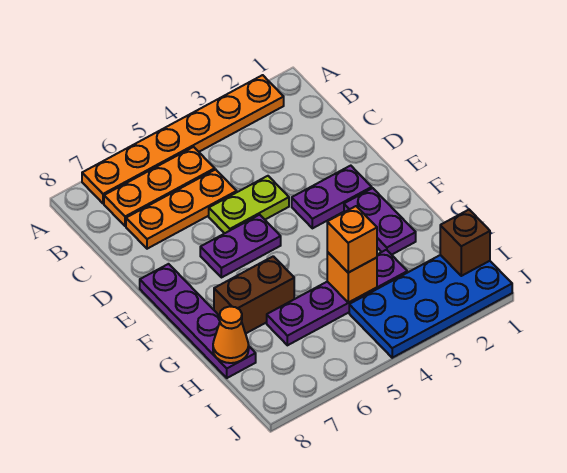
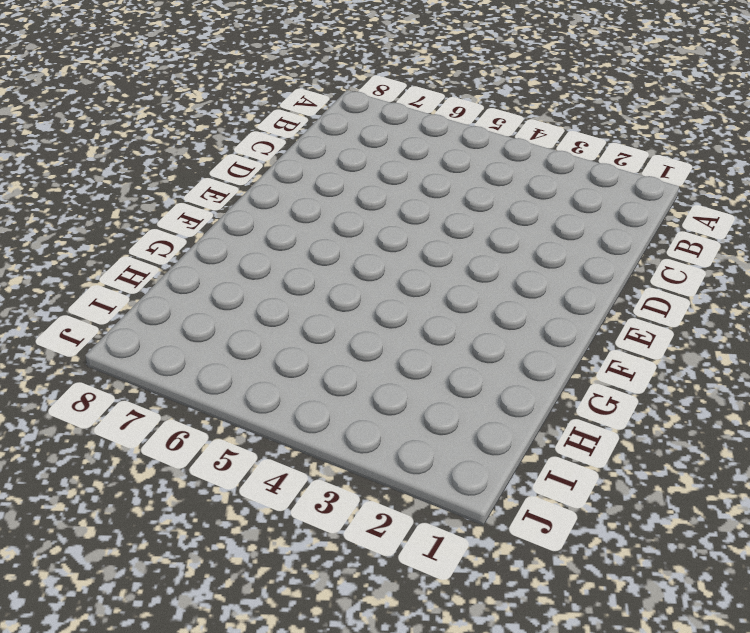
none -> orange plate A2:A7 level 1
none -> orange plate B5:B7 level 1
none -> orange plate C5:C7 level 1

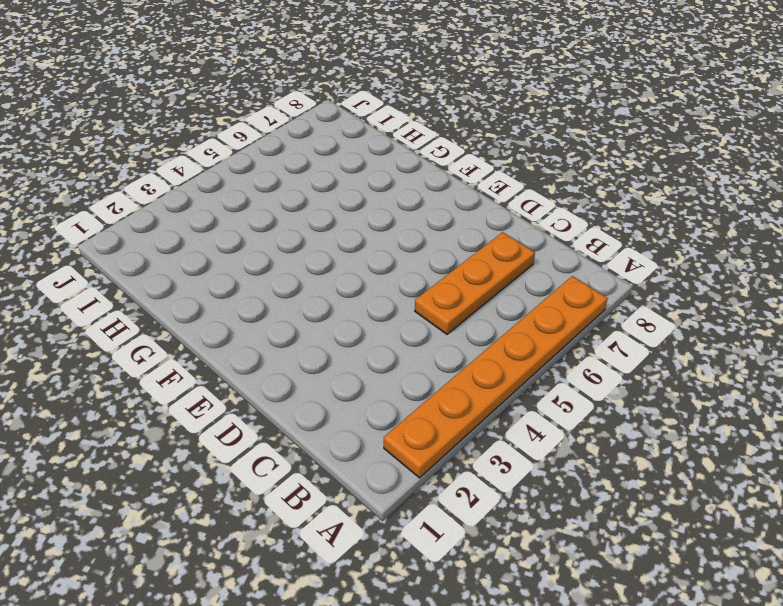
none -> orange plate B5:B7 level 1
none -> lime plate D4:D5 level 1
none -> purple plate E2:E3 level 1

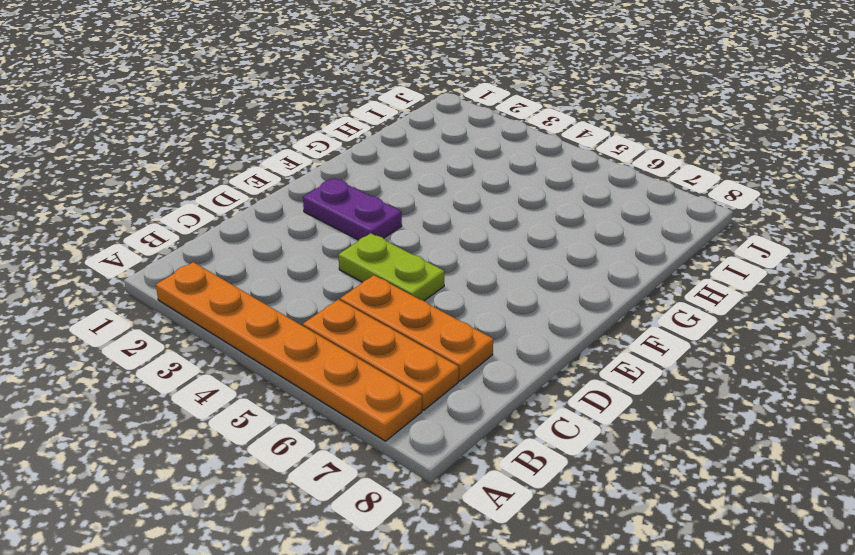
none -> purple plate E5:E6 level 1
none -> purple plate E8:H8 level 1
none -> purple plate F2:G2 level 1

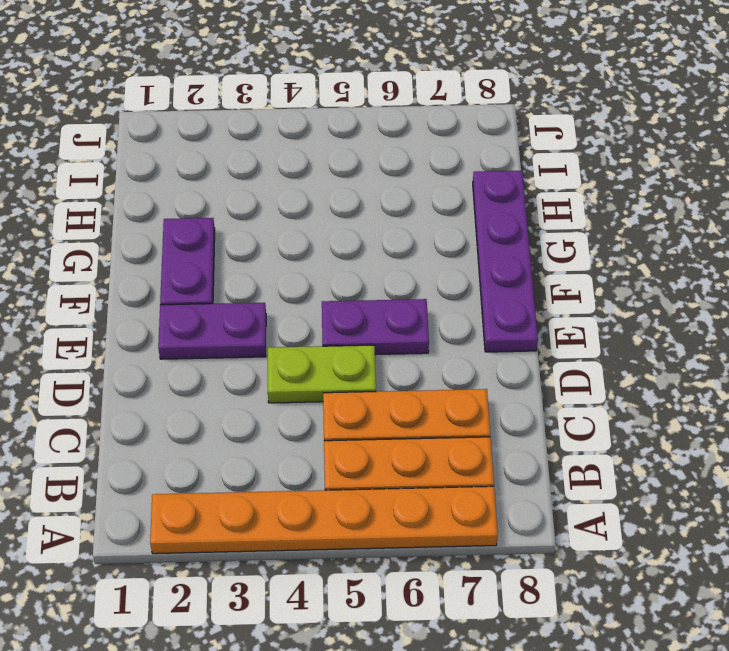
none -> brown brick G6:G7 level 1
none -> purple plate H3:H6 level 1
none -> blue plate I1:J4 level 1

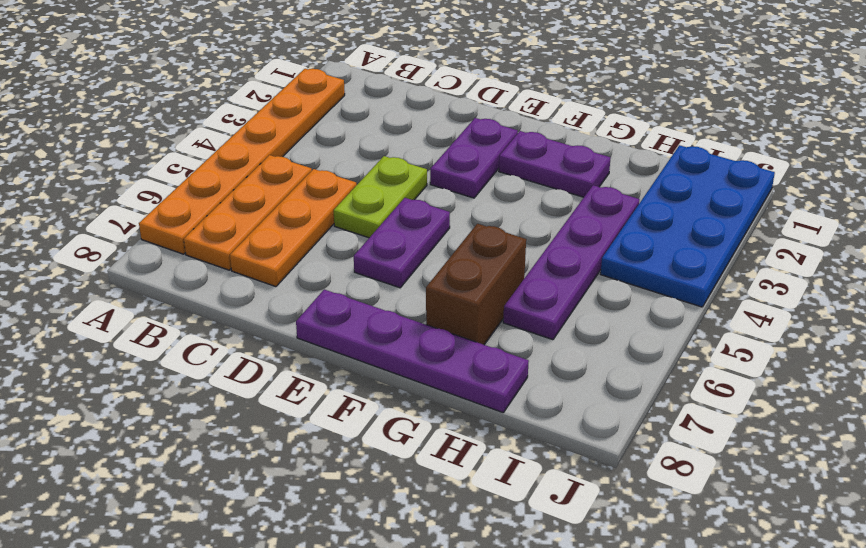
none -> orange brick H4 level 2
none -> orange cone H8 level 2
none -> brown brick I1 level 2

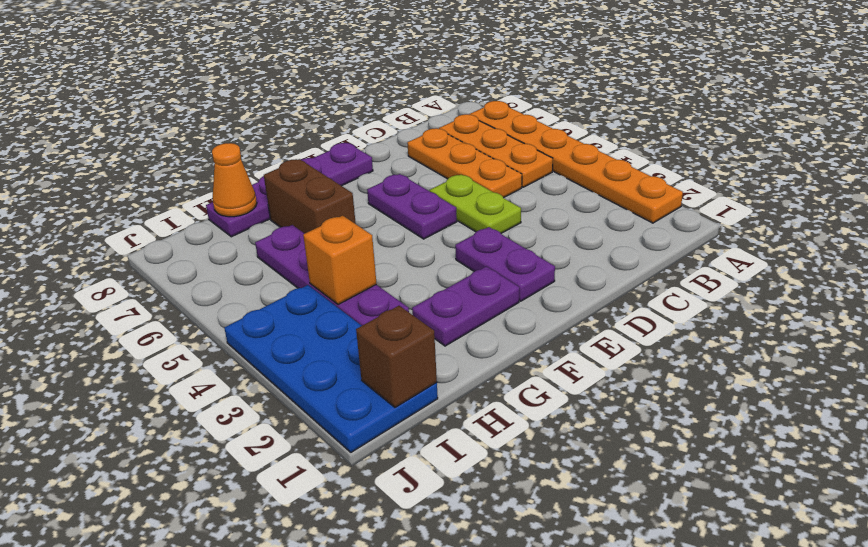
none -> orange brick H4 level 3

